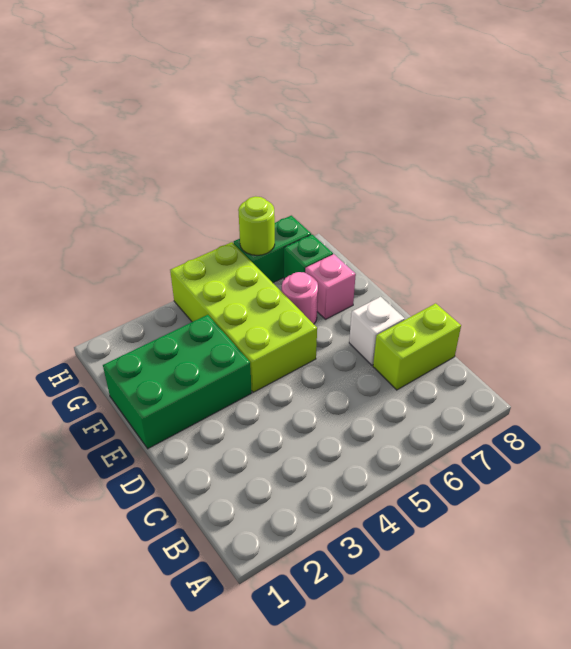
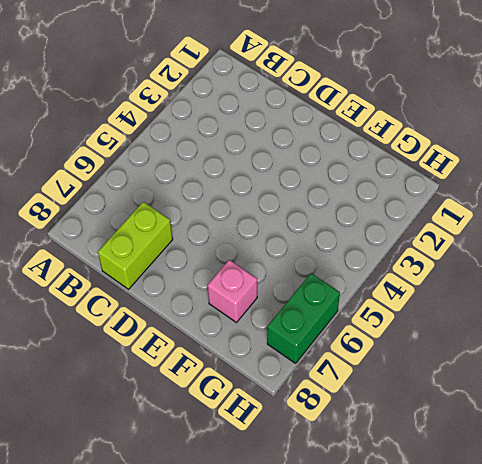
none -> white brick D7 level 1
none -> green brick E1:F3 level 1

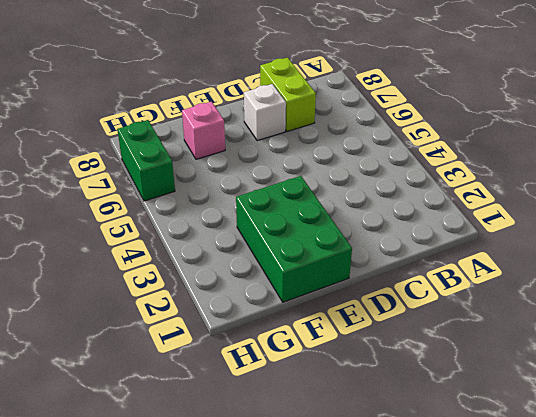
none -> lime brick E4:H5 level 1
none -> pink round brick F6 level 1

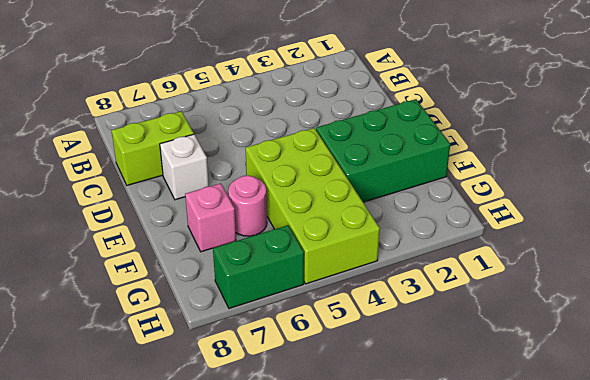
none -> green brick G7 level 1
none -> lime round brick H6 level 2

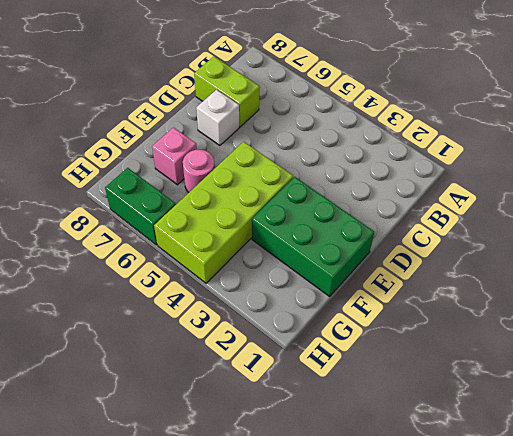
none -> green brick G7 level 1
none -> lime round brick H6 level 2

